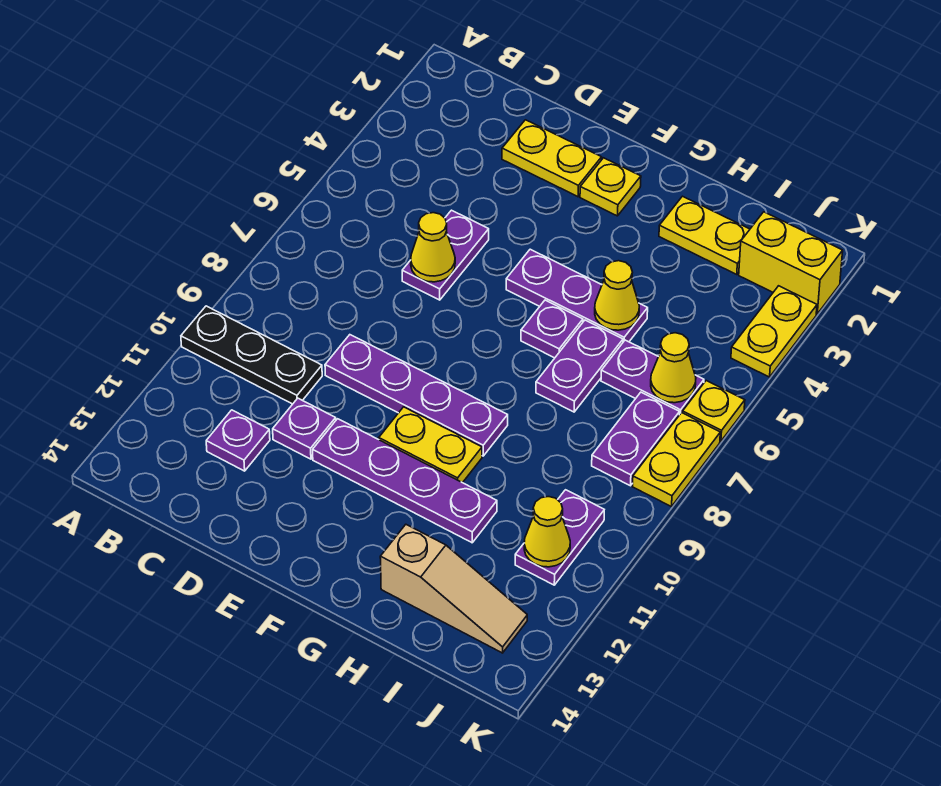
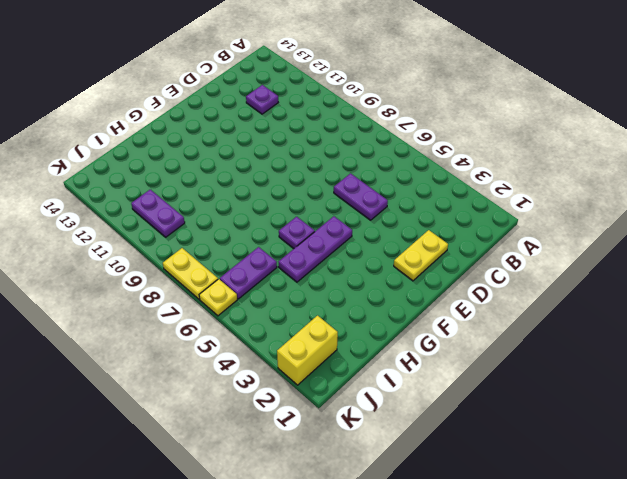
none -> black plate A10:C10 level 1
none -> purple plate D9:G9 level 1
none -> purple plate D11 level 1

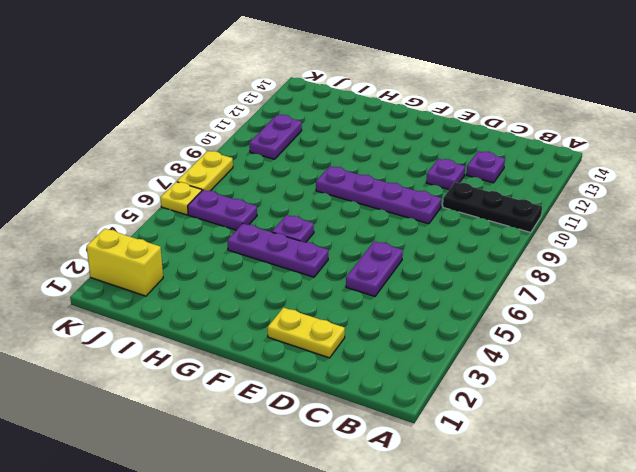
none -> purple plate E11:H11 level 1
none -> yellow plate F2 level 1
none -> yellow plate F10:G10 level 1

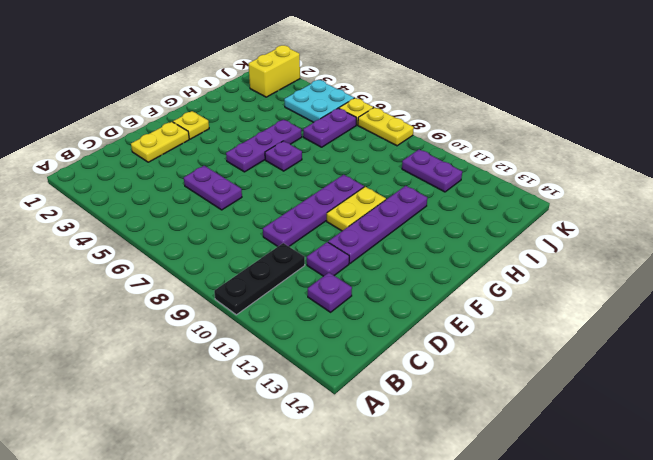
cyan plate J4:K5 level 1 -> yellow plate K3:K4 level 1
none -> yellow plate H2:I2 level 1
none -> purple plate H6:H7 level 1
none -> tan slope H13:J13 level 1 top H

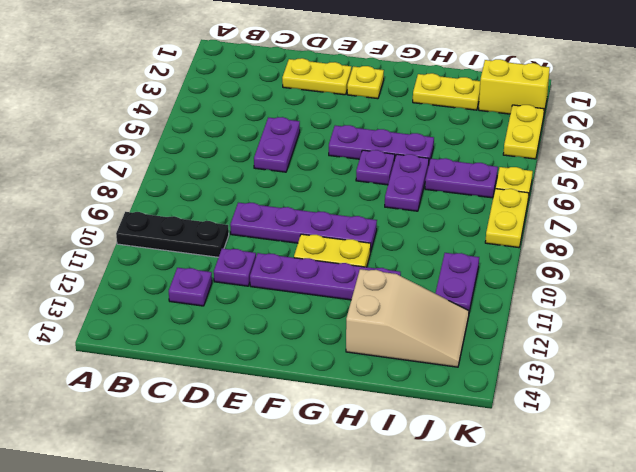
tan slope H12:J13 level 1 top H -> tan slope H13:J13 level 1 top H
none -> purple plate J7:J8 level 1
none -> yellow cone D6 level 2
none -> yellow cone H5 level 2

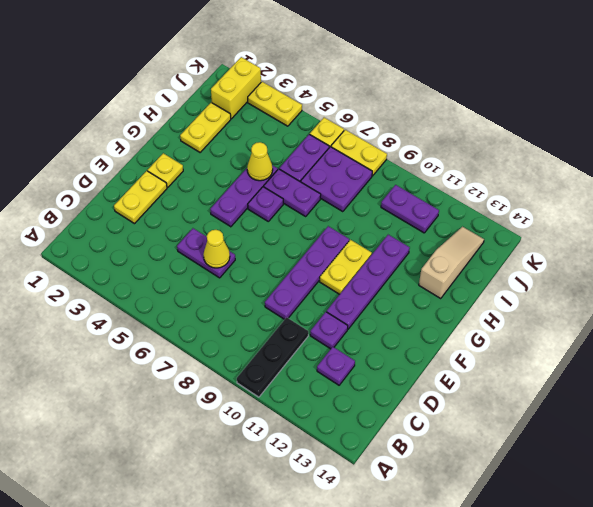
purple plate I7:J8 level 1 -> purple plate J7:J8 level 1
none -> yellow cone J6 level 2
none -> yellow cone J11 level 2

